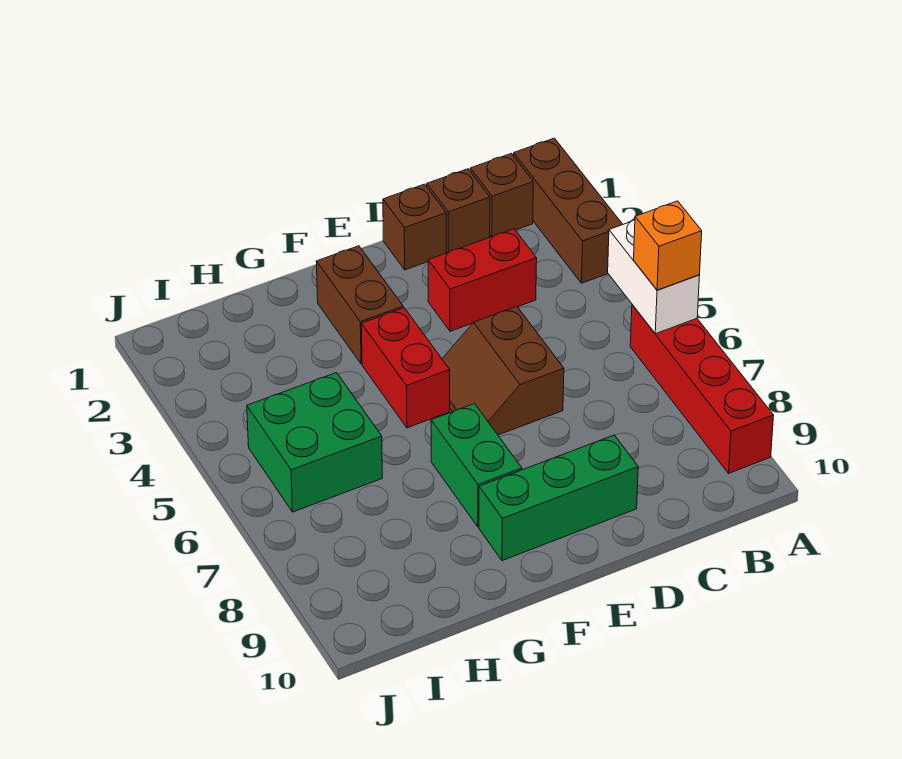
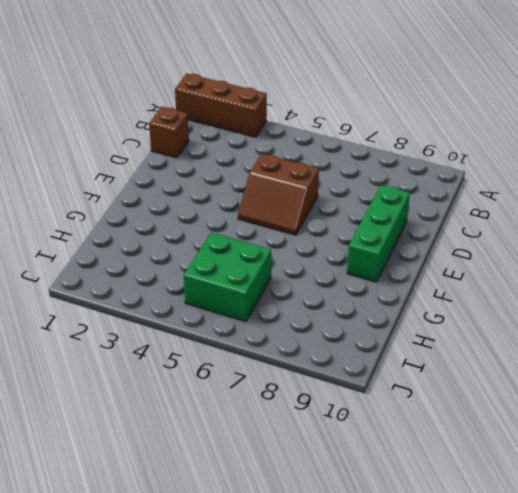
none -> red brick A6:A9 level 1
none -> brown brick B1 level 1
none -> red brick C3:D3 level 1

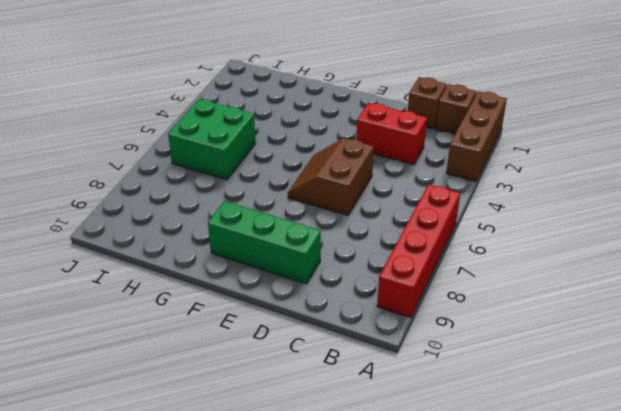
none -> brown brick D1 level 1
none -> brown brick F2:F3 level 1
none -> red brick F4:F5 level 1

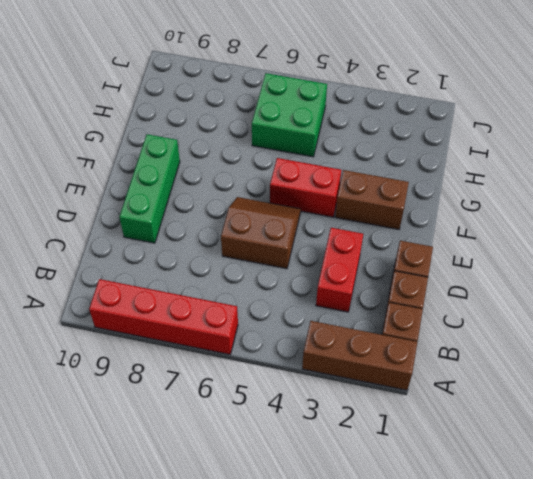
none -> green brick F7:F8 level 1
none -> white brick A5:A6 level 2
none -> orange brick A6 level 3

